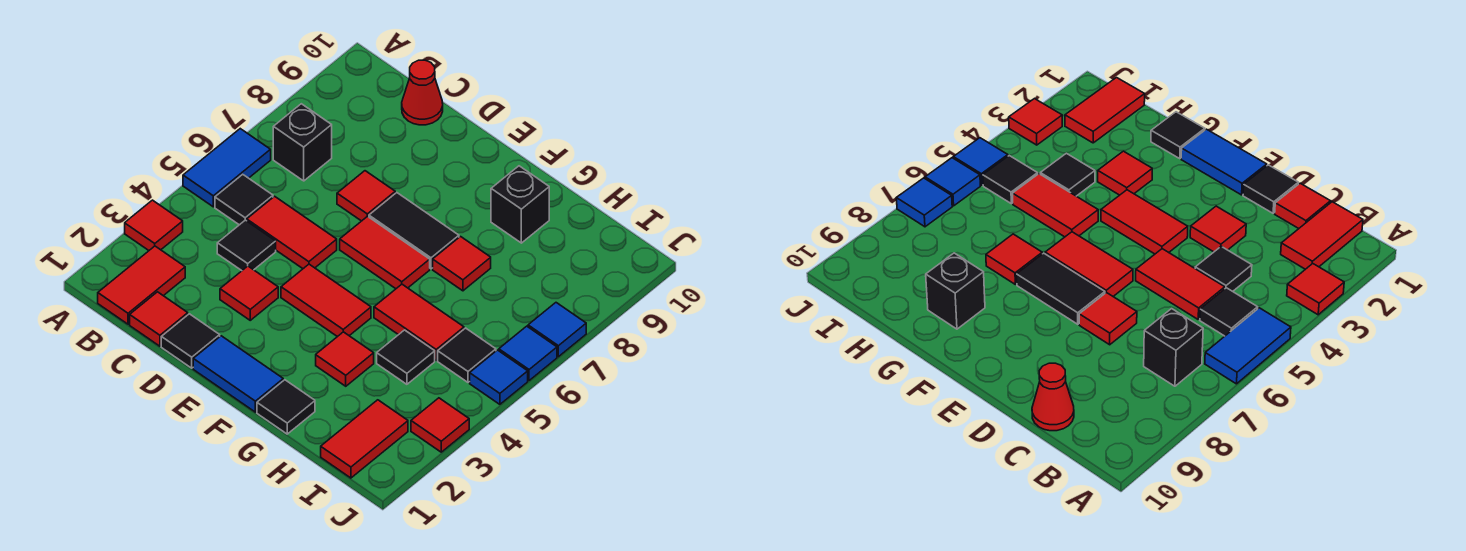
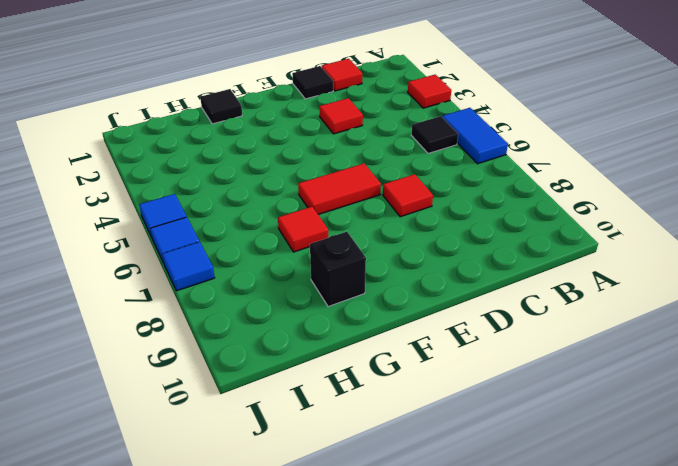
none -> red tile B1:B2 level 1
none -> black brick B7 level 1
none -> black tile C4 level 1

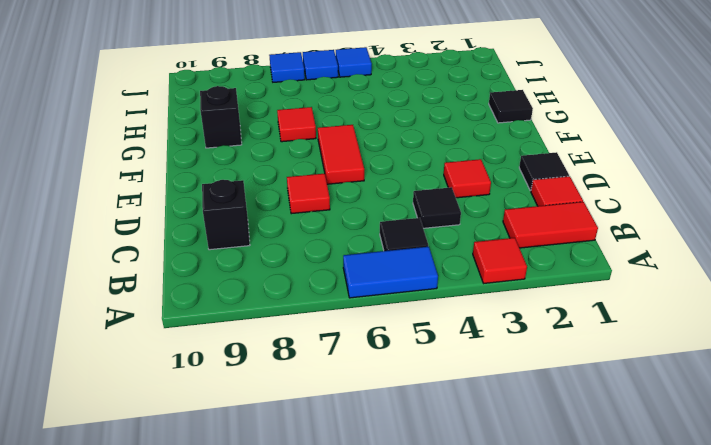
black brick C9 level 1 -> black brick B7 level 1
none -> red tile C5:D5 level 1
none -> red cone C10 level 1
none -> blue tile E1:F1 level 1

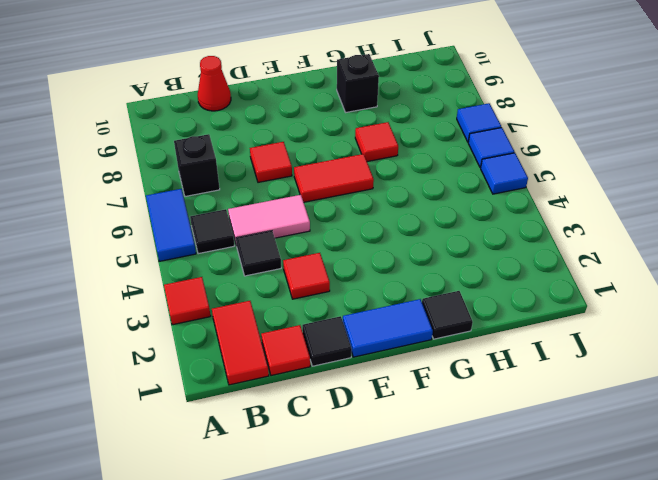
pink tile C5:D5 level 1 -> red tile C5:D5 level 1
none -> red tile E4:F4 level 1
none -> black tile E7:F7 level 1
none -> red tile G3 level 1

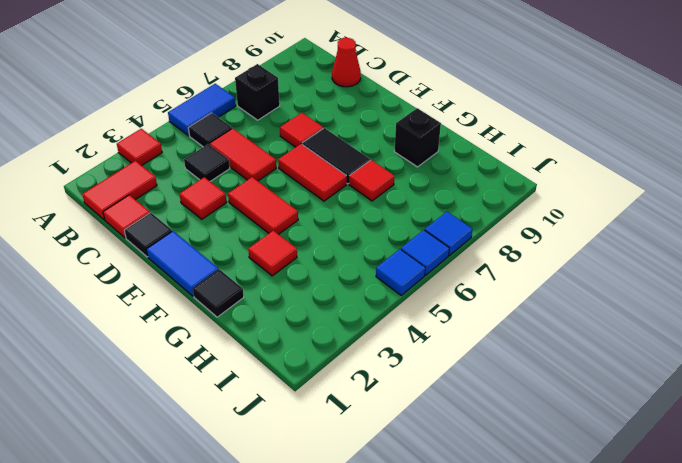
none -> red tile G5:H5 level 1
none -> black tile H4 level 1
none -> red tile I1:I2 level 1

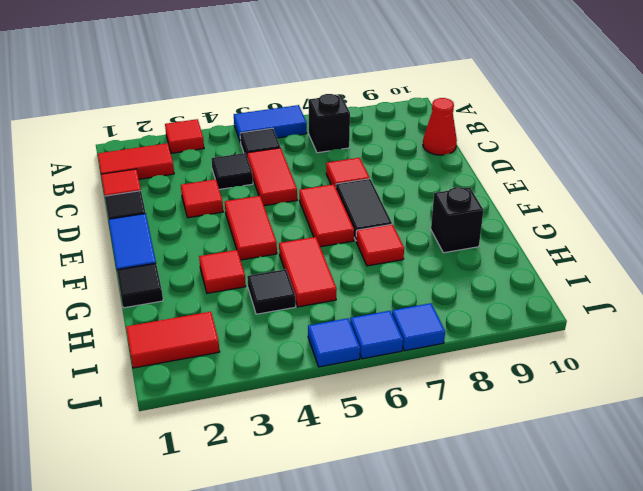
none -> black tile I5 level 1
none -> red tile J3 level 1

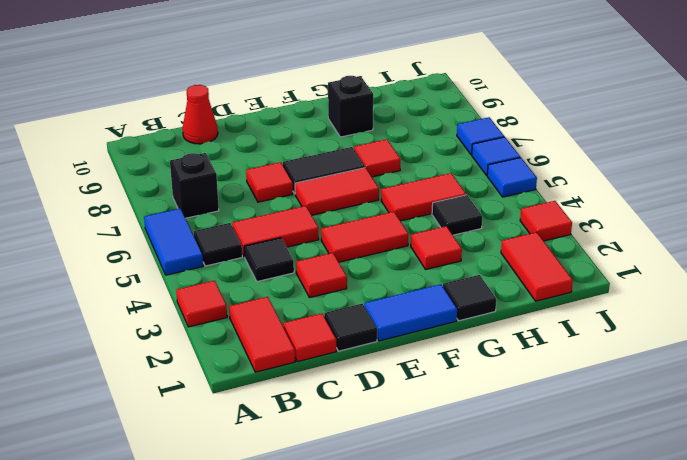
none -> black tile I5 level 1

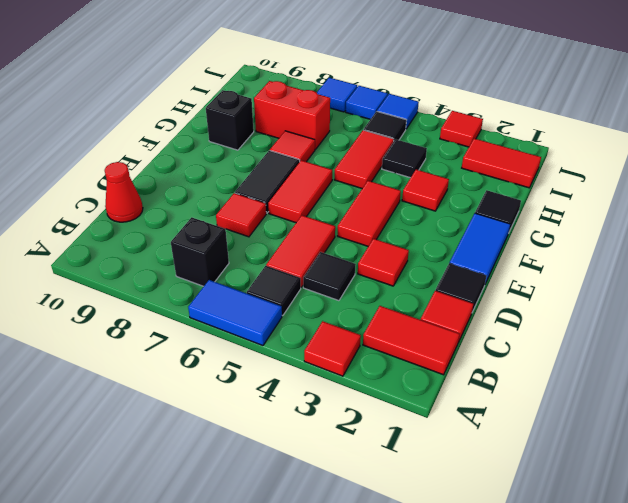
red brick H7:H8 level 1 -> none

